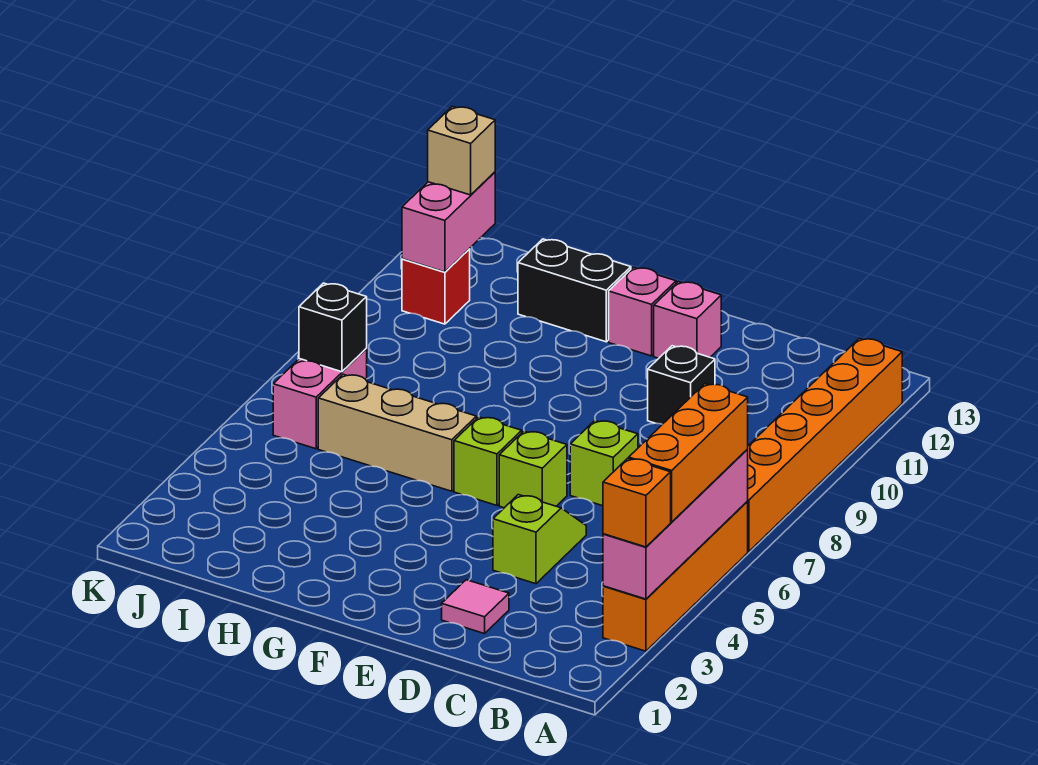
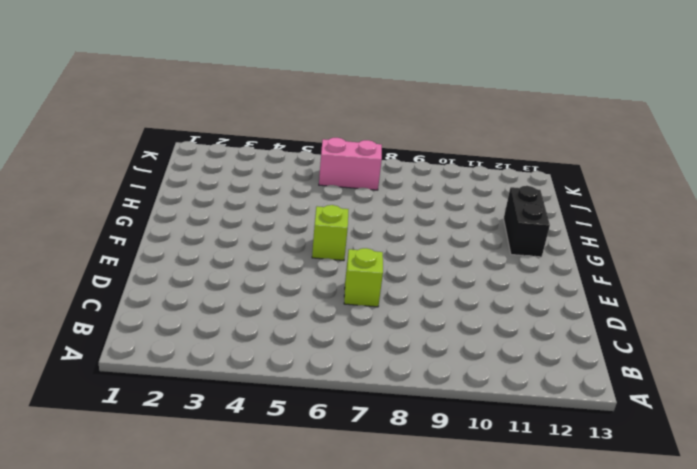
none -> orange brick A3:A6 level 1
none -> orange brick A7:A12 level 1
none -> pink tile D2 level 1

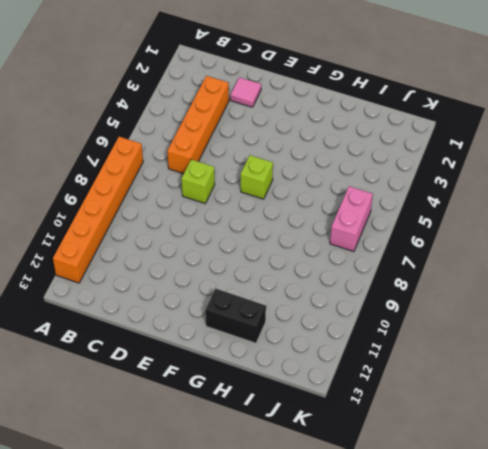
orange brick C3:C6 level 1 -> orange brick A3:A6 level 1
none -> lime slope D4:D5 level 1 top 4
none -> black brick D10 level 1
none -> lime brick E6 level 1

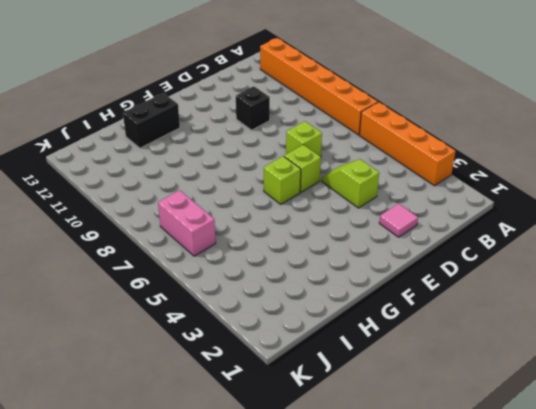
none -> pink brick E12 level 1
none -> pink brick F12 level 1
none -> tan brick G6:I6 level 1

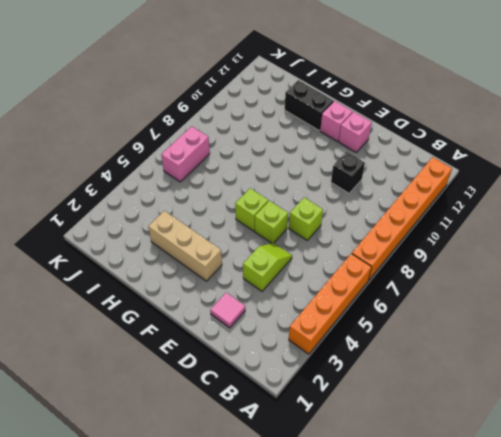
tan brick F3:H3 level 1 -> tan brick G6:I6 level 1
none -> red brick J11 level 1
none -> pink brick A3:A6 level 2
none -> black brick J7 level 2

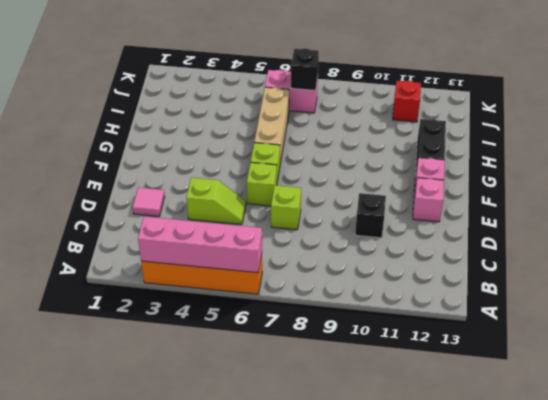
none -> orange brick A7:A12 level 1
none -> pink brick J11:J12 level 2
none -> orange brick A3 level 3

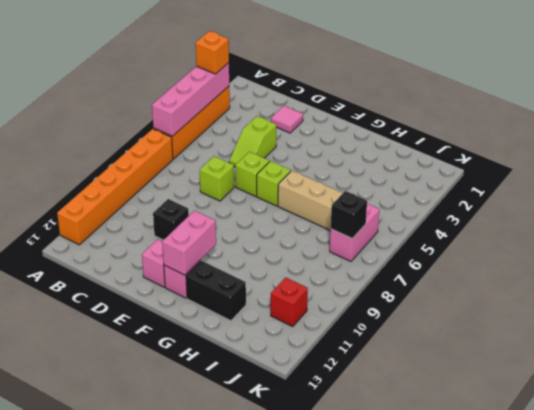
pink brick F11:F12 level 2 -> pink brick J11:J12 level 2
none -> orange brick A4:A6 level 3
none -> tan brick J12 level 3

